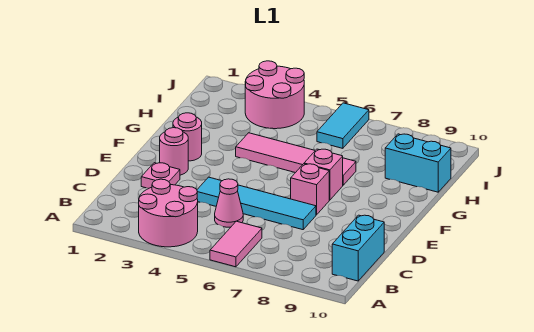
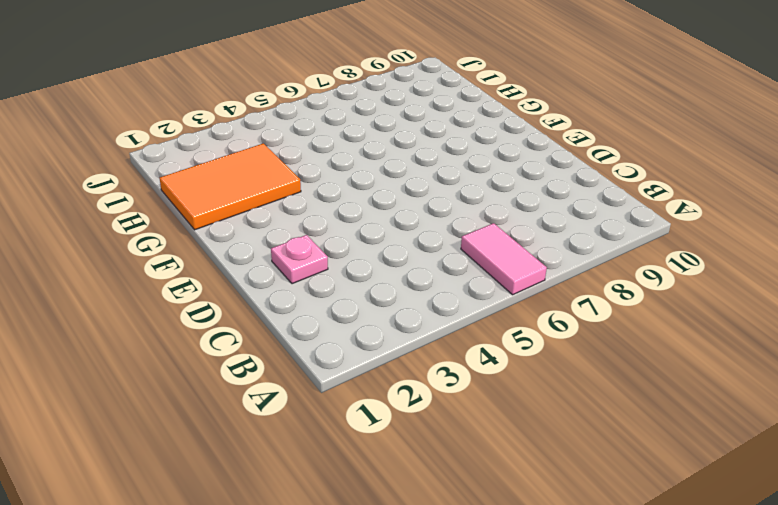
orange tile G1:H3 level 1 -> none
none -> pink round brick A3:B4 level 1
none -> cyan brick B10:C10 level 1
none -> pink cone C5 level 1

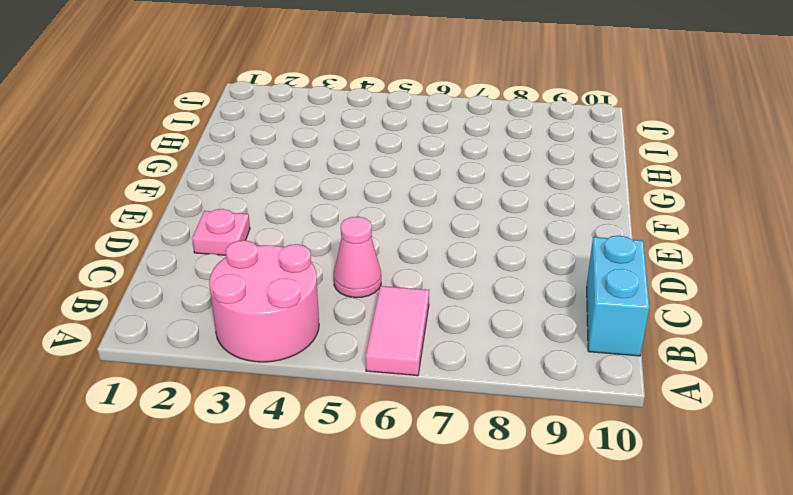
none -> cyan tile D4:D7 level 1
none -> pink round brick E2 level 1
none -> pink brick E7 level 1

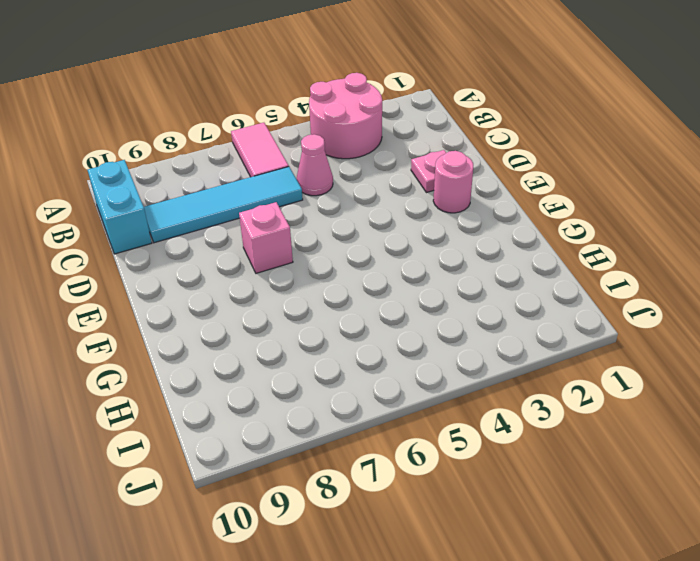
cyan tile C6:C9 level 1 -> cyan tile D4:D7 level 1
none -> pink round brick F2 level 1
none -> pink brick F7 level 1
none -> pink tile G4:G7 level 1

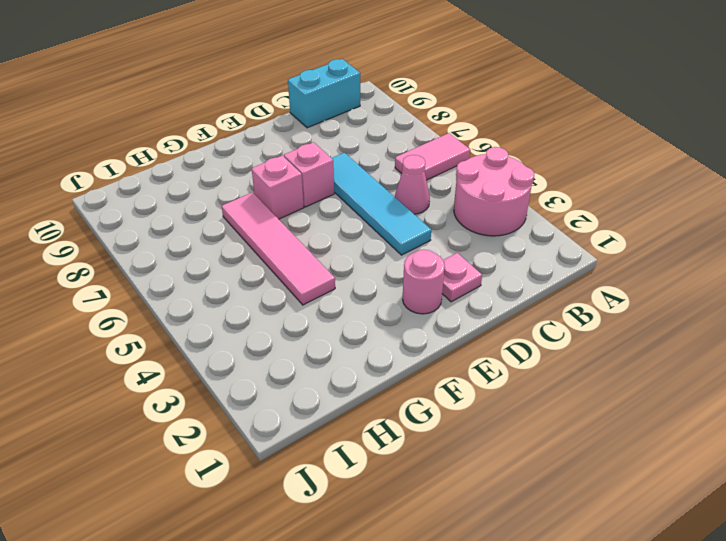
none -> pink round brick F2 level 1
none -> cyan brick H9:H10 level 1
none -> pink round brick I3:J4 level 1

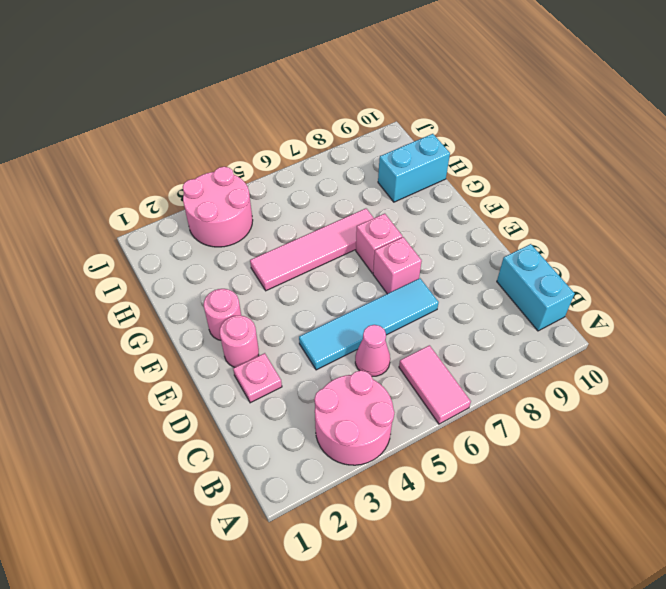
none -> cyan tile I6:J6 level 1

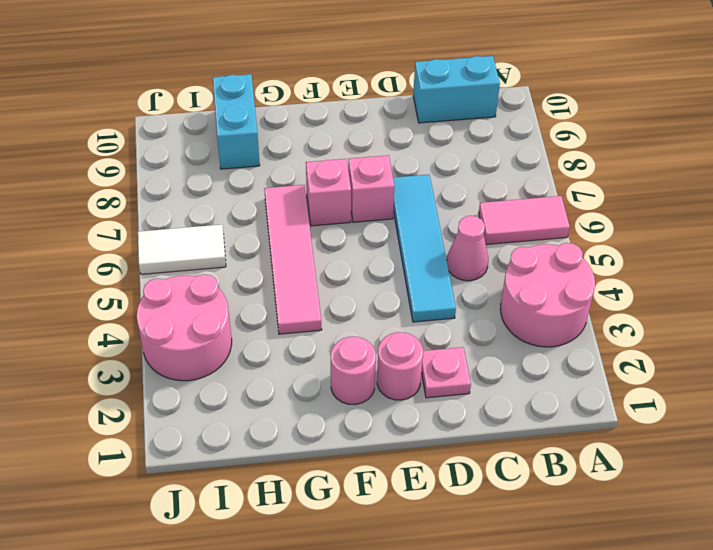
white tile I6:J6 level 1 -> cyan tile I6:J6 level 1

